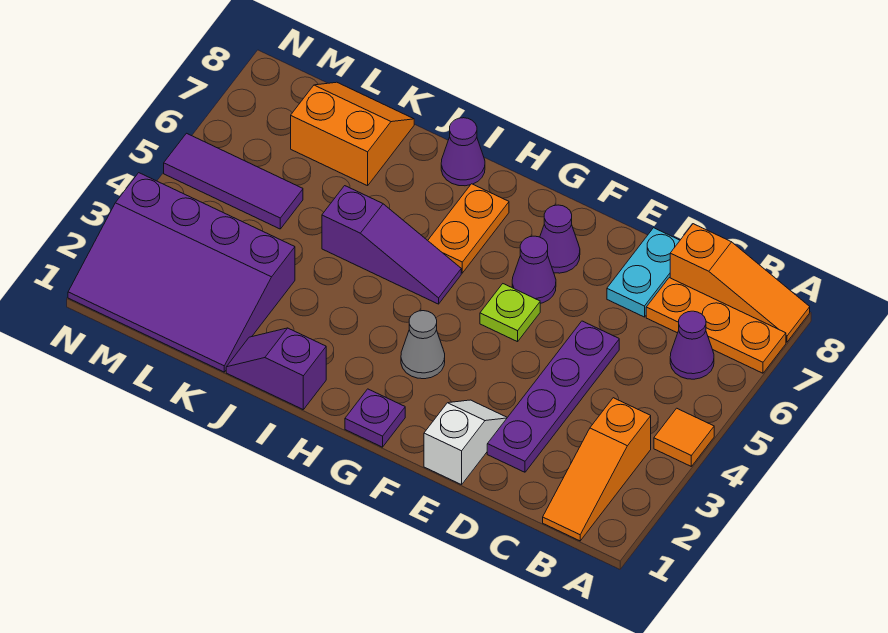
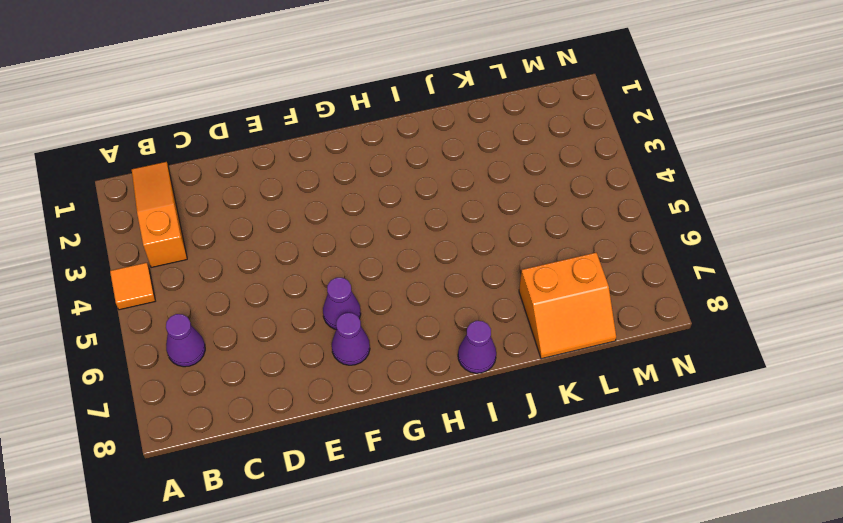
none -> orange plate A7:C7 level 1
none -> orange slope A8:C8 level 1 top C
none -> purple plate D2:D5 level 1

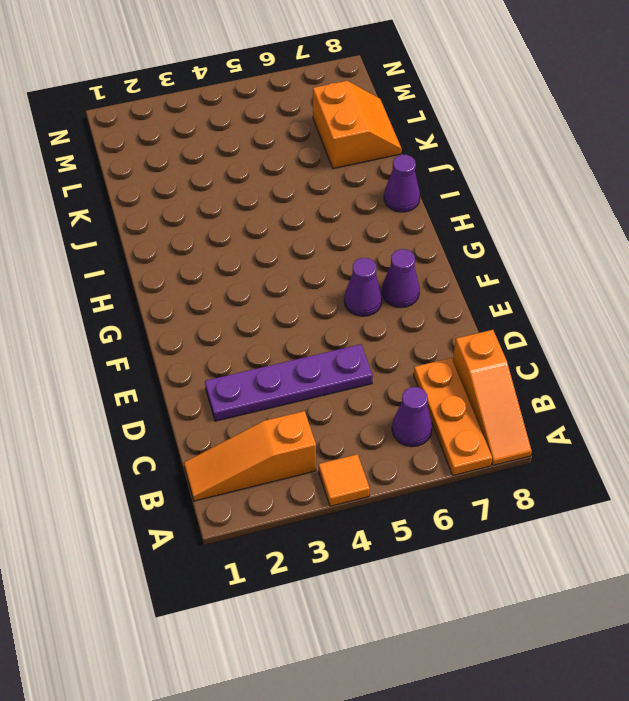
none -> cyan plate D7:D8 level 1
none -> white slope E1:E2 level 1 top 1
none -> lime plate F5 level 1

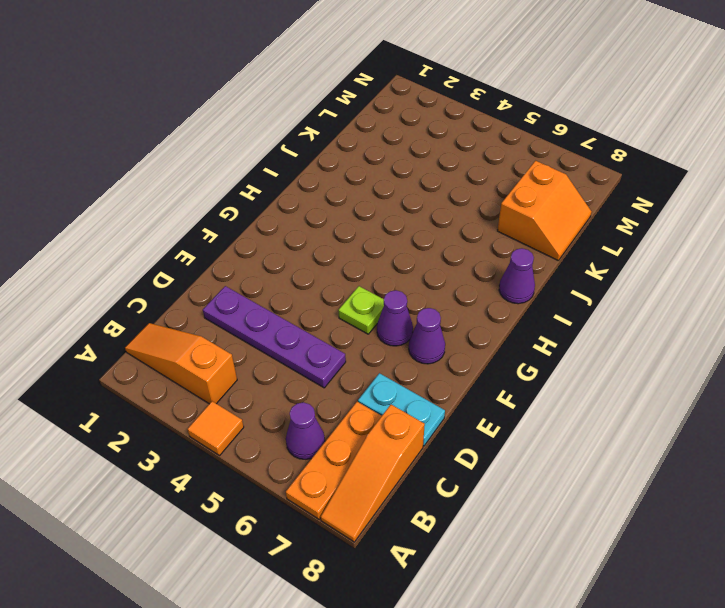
none -> white slope E1:E2 level 1 top 1
none -> purple plate G1 level 1
none -> grey cone G3 level 1

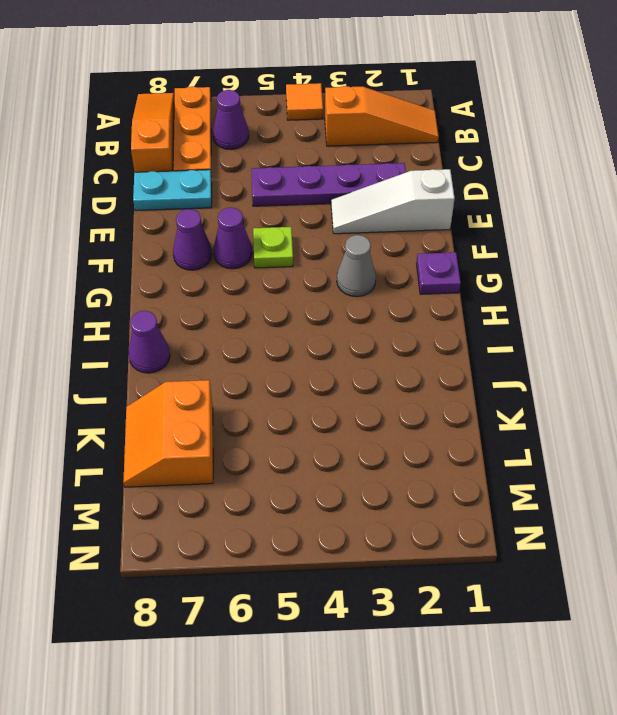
white slope E1:E3 level 1 top 1 -> white slope E1:E2 level 1 top 1
none -> purple slope H5:J5 level 1 top J
none -> orange plate H6:H7 level 1
none -> purple slope I1:J1 level 1 top I

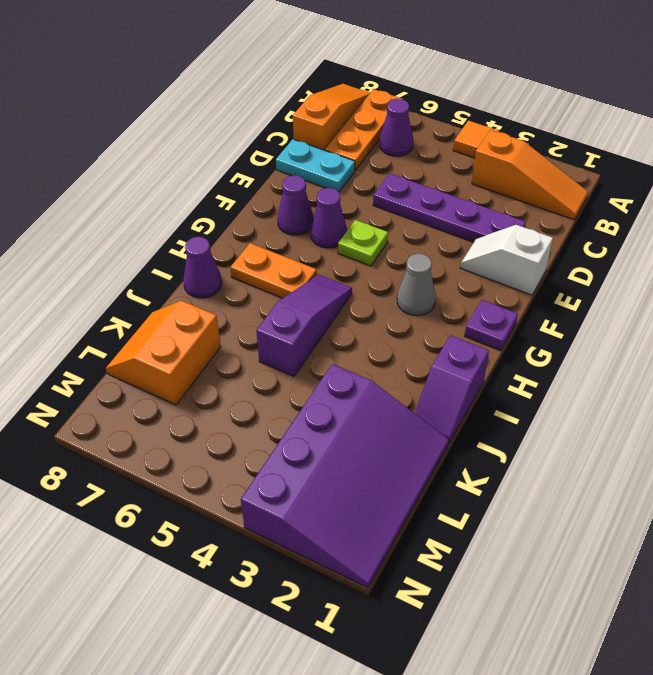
none -> purple tile L5:N5 level 1

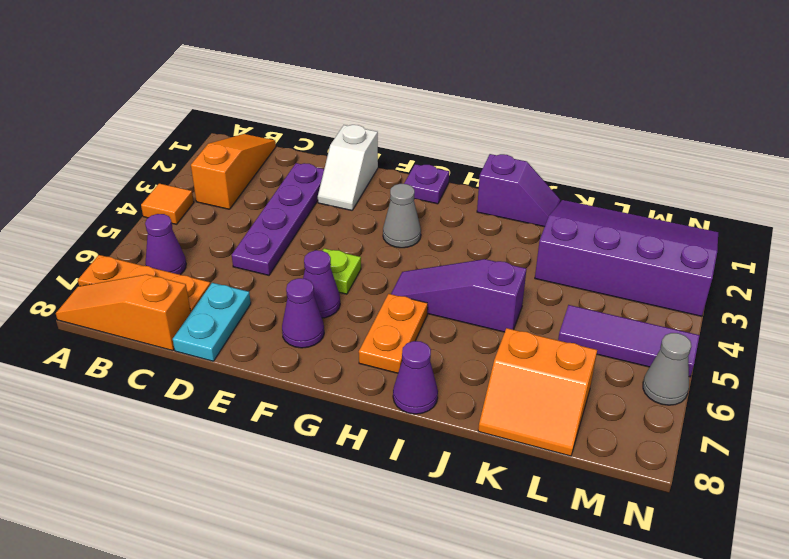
grey cone N6 level 1 -> none

